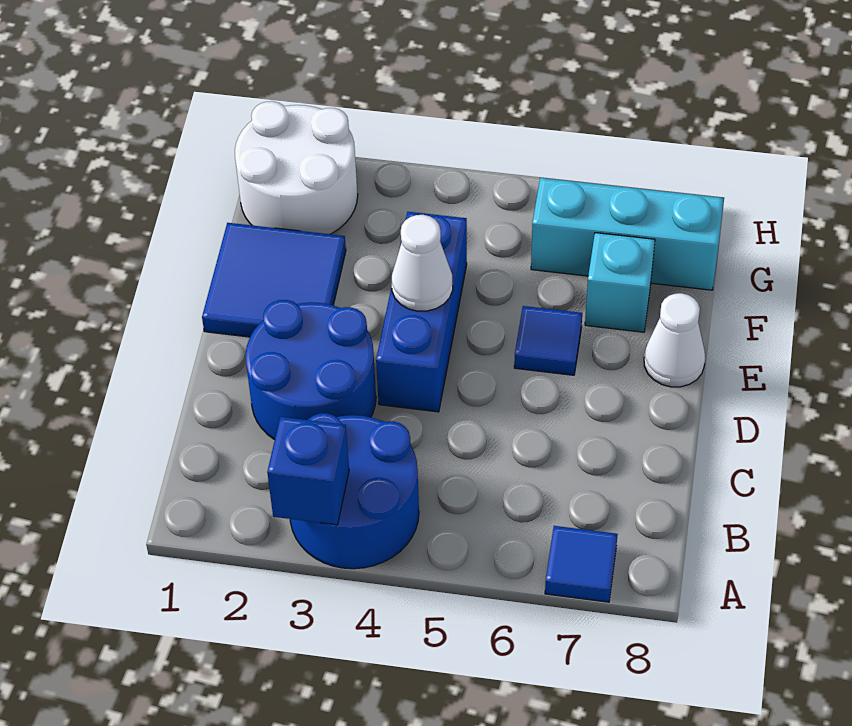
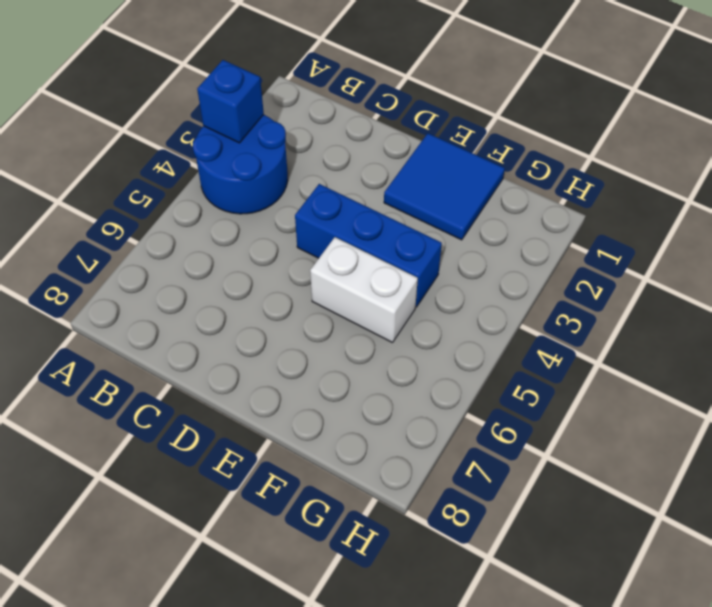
white brick E5:F5 level 1 -> none
none -> blue tile A7 level 1
none -> blue round brick C2:D3 level 1
none -> blue tile E6 level 1

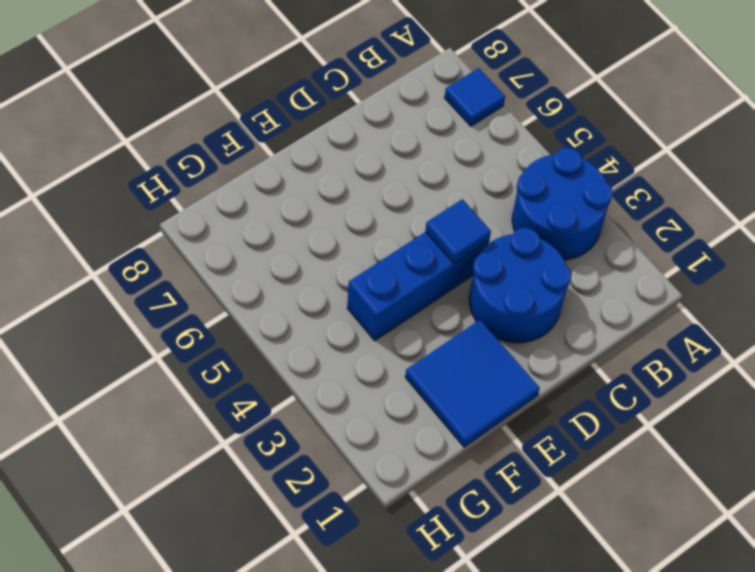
blue tile D4 level 2 -> blue tile E6 level 1
none -> white cone E8 level 1
none -> cyan brick F7 level 1
none -> white round brick G1:H2 level 1

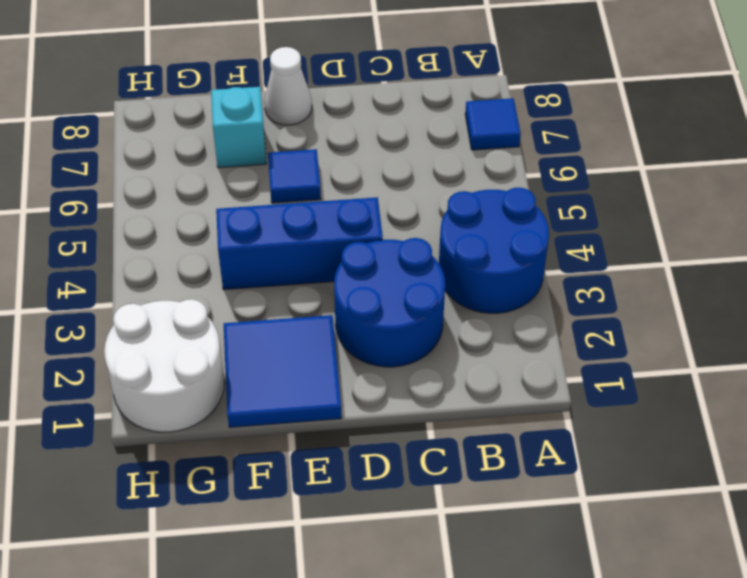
none -> cyan brick G6:G8 level 1
none -> blue brick A3 level 2
none -> white cone E4 level 2

